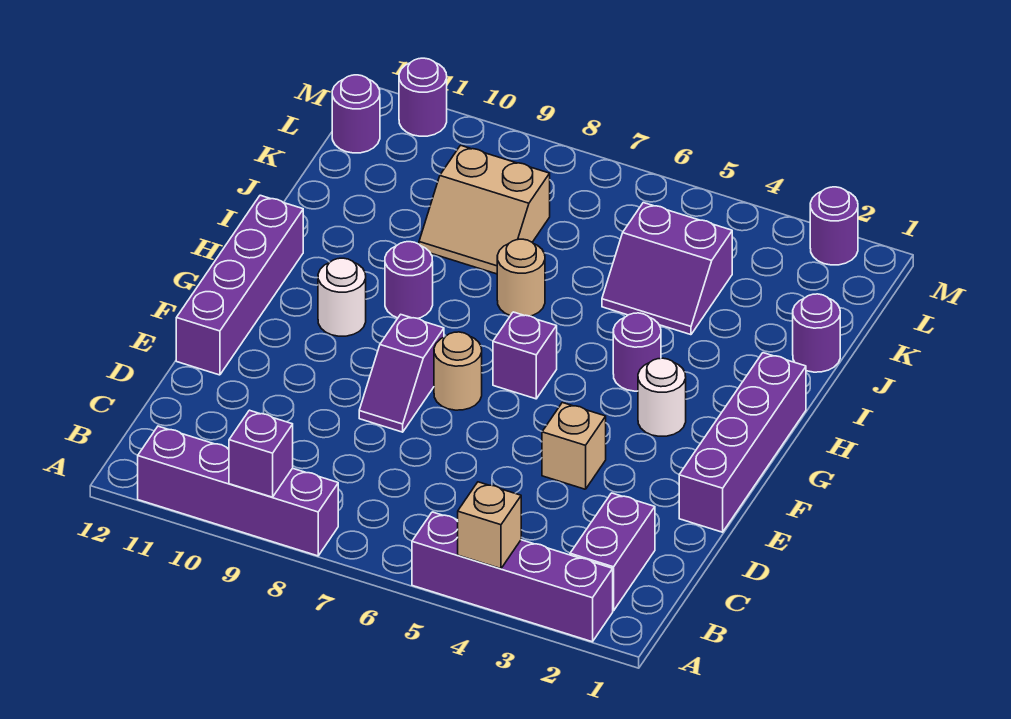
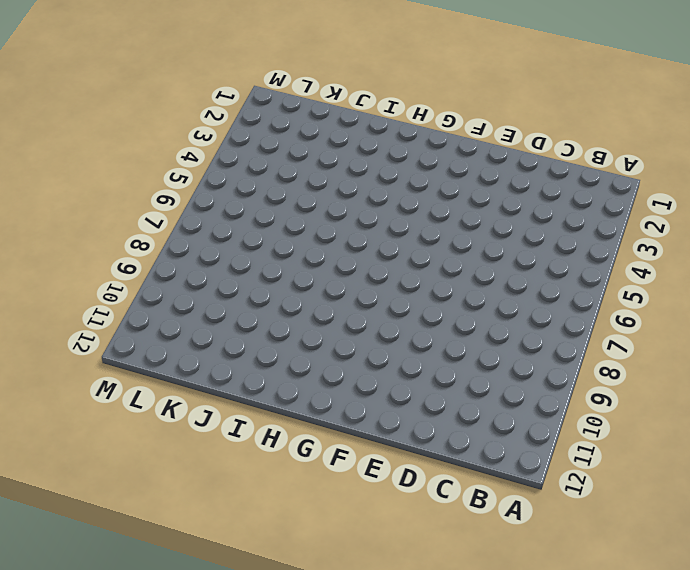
none -> purple brick A2:A5 level 1
none -> purple brick A8:A11 level 1
none -> purple brick B2:C2 level 1

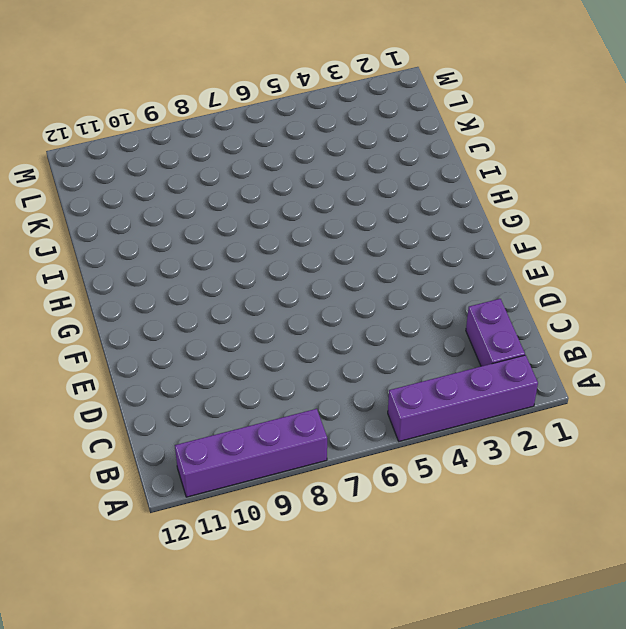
none -> purple brick E1:H1 level 1
none -> tan brick E4 level 1
none -> purple slope E8:F8 level 1 top F

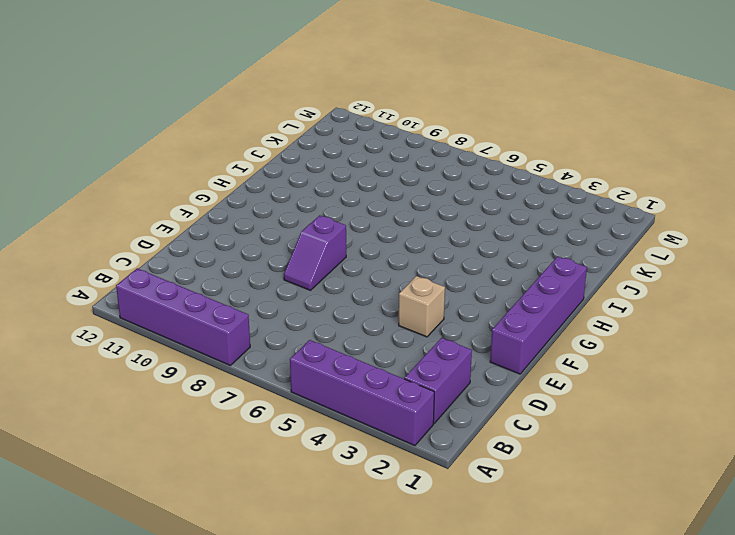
none -> purple brick E12:H12 level 1
none -> tan round brick F7 level 1
none -> white round brick G3 level 1

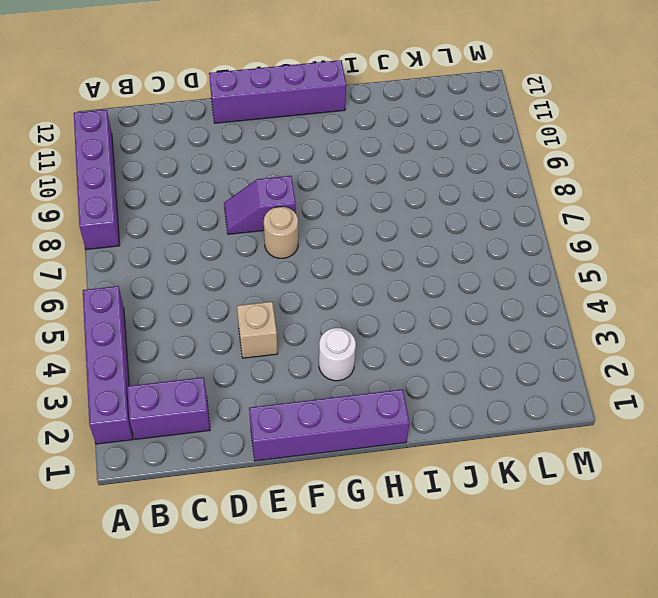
none -> purple brick G6 level 1
none -> white round brick G10 level 1
none -> purple round brick H4 level 1

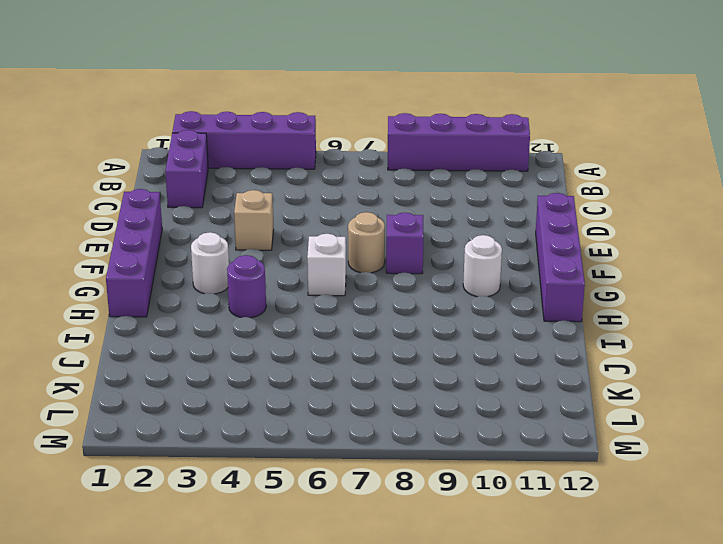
white brick G6 level 1 -> purple brick G6 level 1
none -> purple round brick H9 level 1
none -> tan round brick I7 level 1
none -> purple round brick J1 level 1

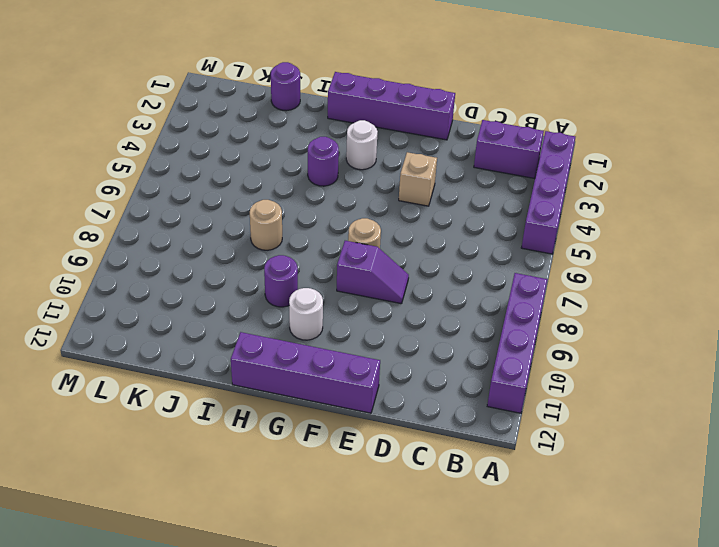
none -> purple brick G6 level 1
none -> purple slope J4:K5 level 1 top K
none -> tan slope J8:K9 level 1 top K

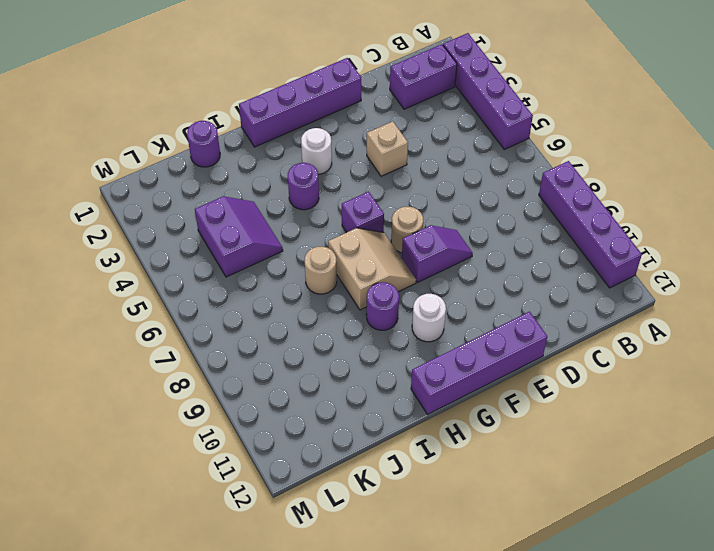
tan slope G7:H8 level 1 top H -> tan slope J8:K9 level 1 top K
none -> purple round brick L12 level 1
none -> purple round brick M2 level 1
none -> purple round brick M11 level 1

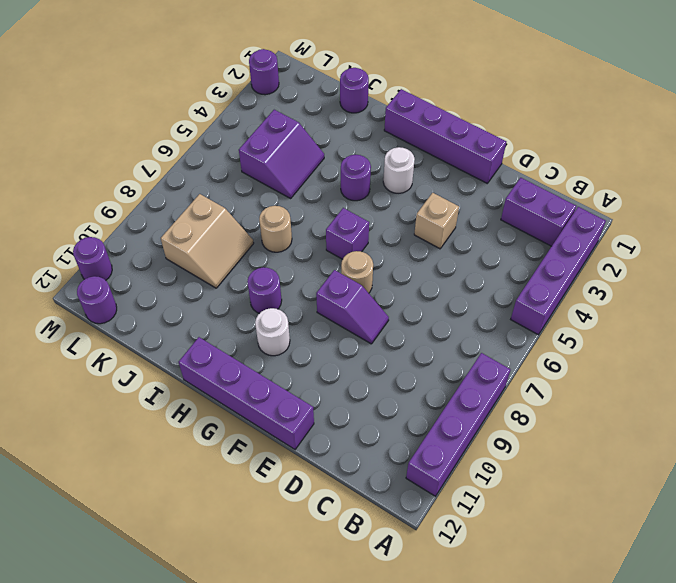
none -> tan brick A4 level 2
none -> purple brick A9 level 2

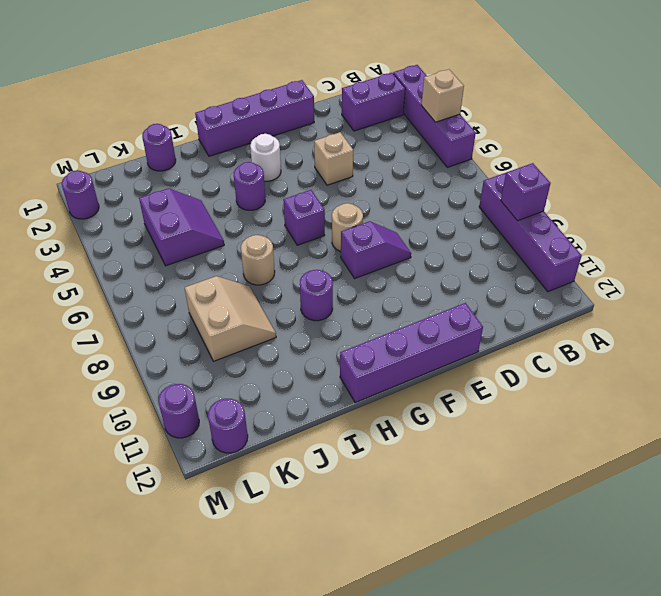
none -> white round brick G10 level 1

